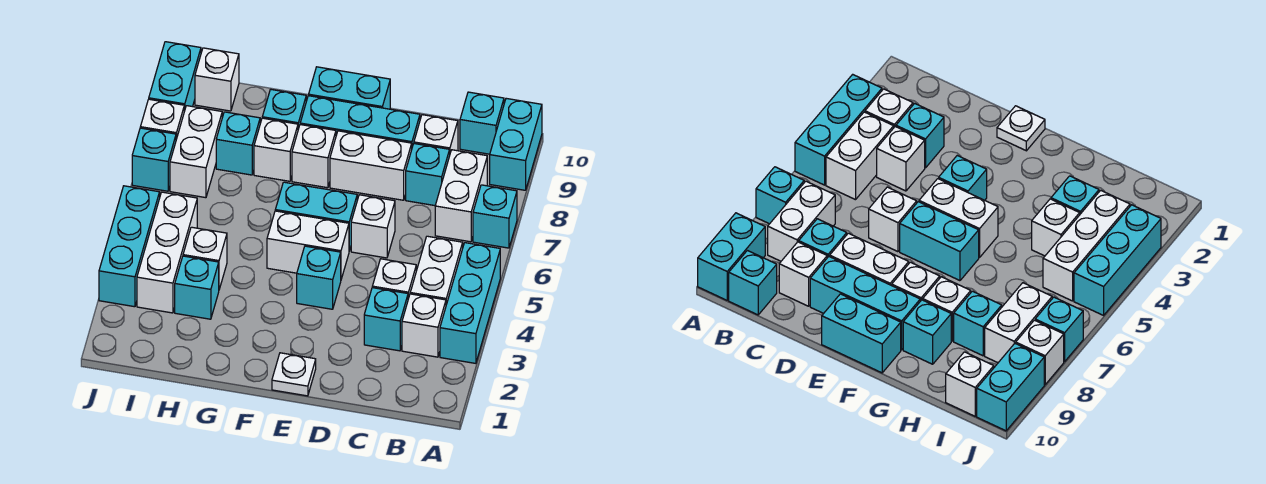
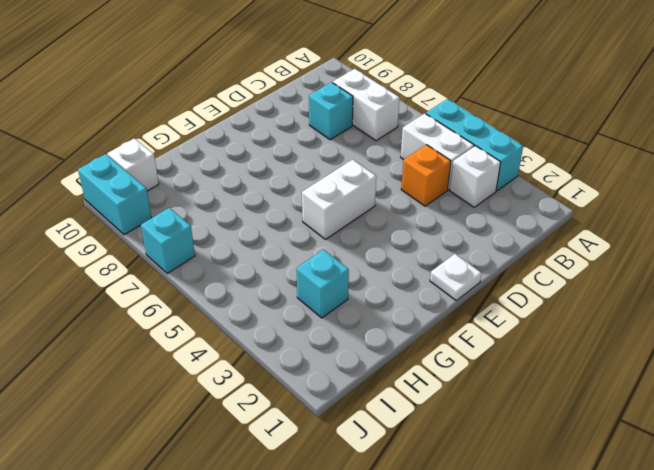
orange brick C4 level 1 -> white brick C4 level 1
none -> cyan brick A7 level 1
none -> cyan brick A9:A10 level 1
none -> cyan brick B10 level 1
none -> cyan brick C3 level 1

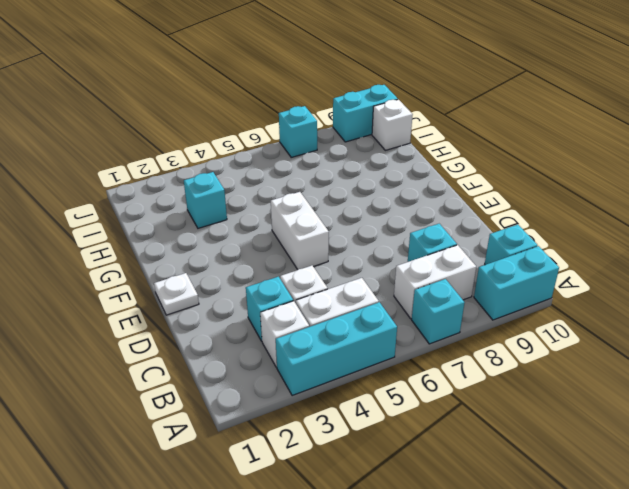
none -> white brick C9 level 1
none -> white brick D6 level 1
none -> white brick D8:E8 level 1
none -> cyan brick D9:F9 level 1

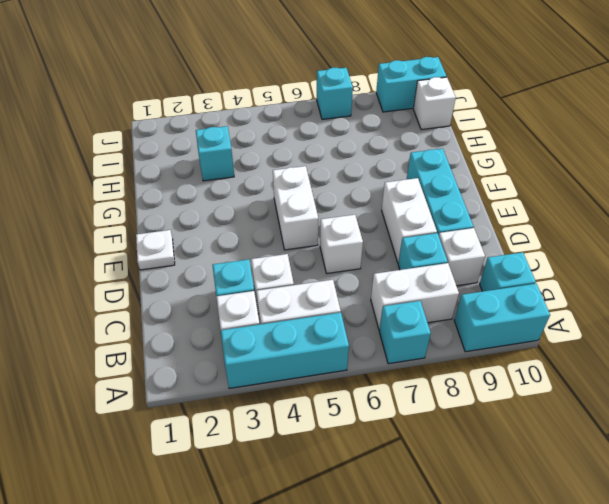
none -> cyan brick E4 level 1
none -> cyan brick E6:F6 level 1
none -> cyan brick E10:F10 level 1
none -> white brick F8 level 1

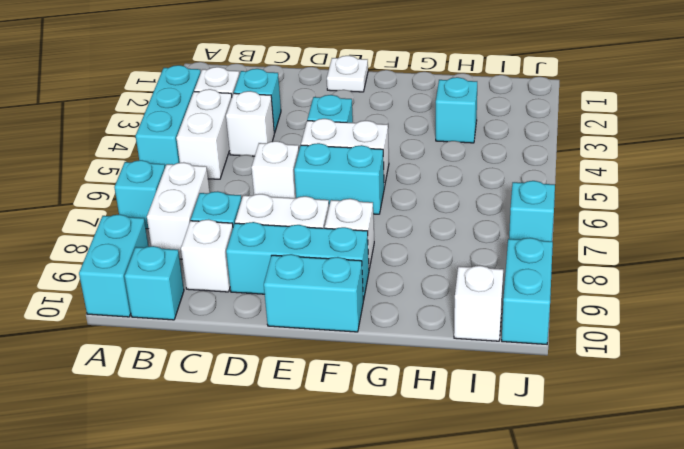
none -> white brick G8 level 1
none -> cyan brick G9 level 1
none -> white brick H4 level 1
none -> cyan brick H8 level 1

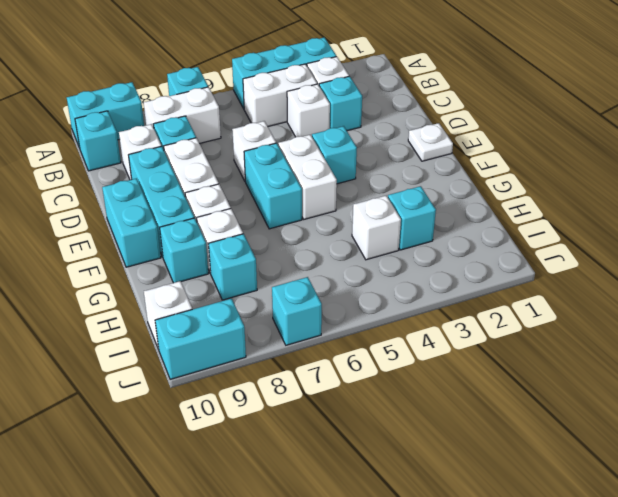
none -> white brick I3:I5 level 1
none -> white brick I7:I8 level 1
none -> cyan brick J3:J5 level 1
none -> white brick J8 level 1

